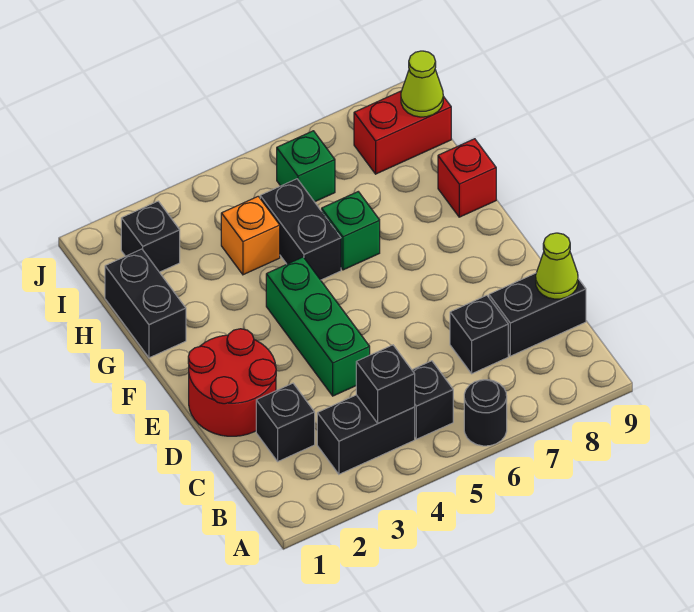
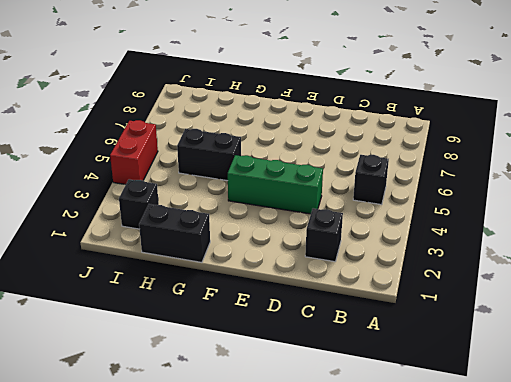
red brick J4:J5 level 1 -> red brick I8:I9 level 1
none -> black round brick A6 level 1
none -> black brick B3:B4 level 1
none -> black brick C7 level 1

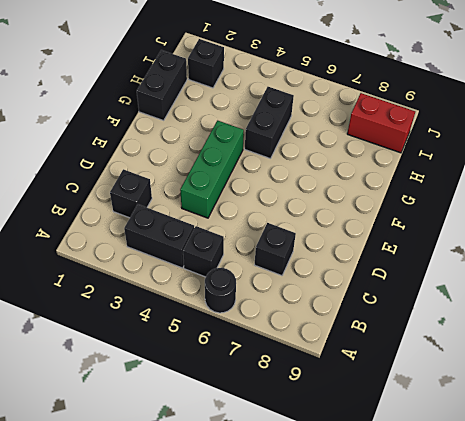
none -> black brick C8:C9 level 1
none -> red round brick D1:E2 level 1
none -> green brick G6 level 1

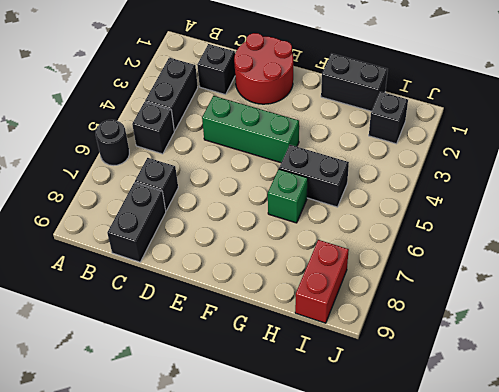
none -> red brick G9 level 1
none -> orange brick H4 level 1
none -> green brick I6 level 1

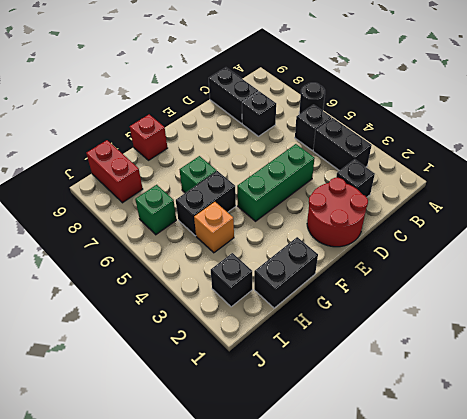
none -> black brick B4 level 2
none -> lime cone C9 level 2
none -> lime cone I9 level 2

